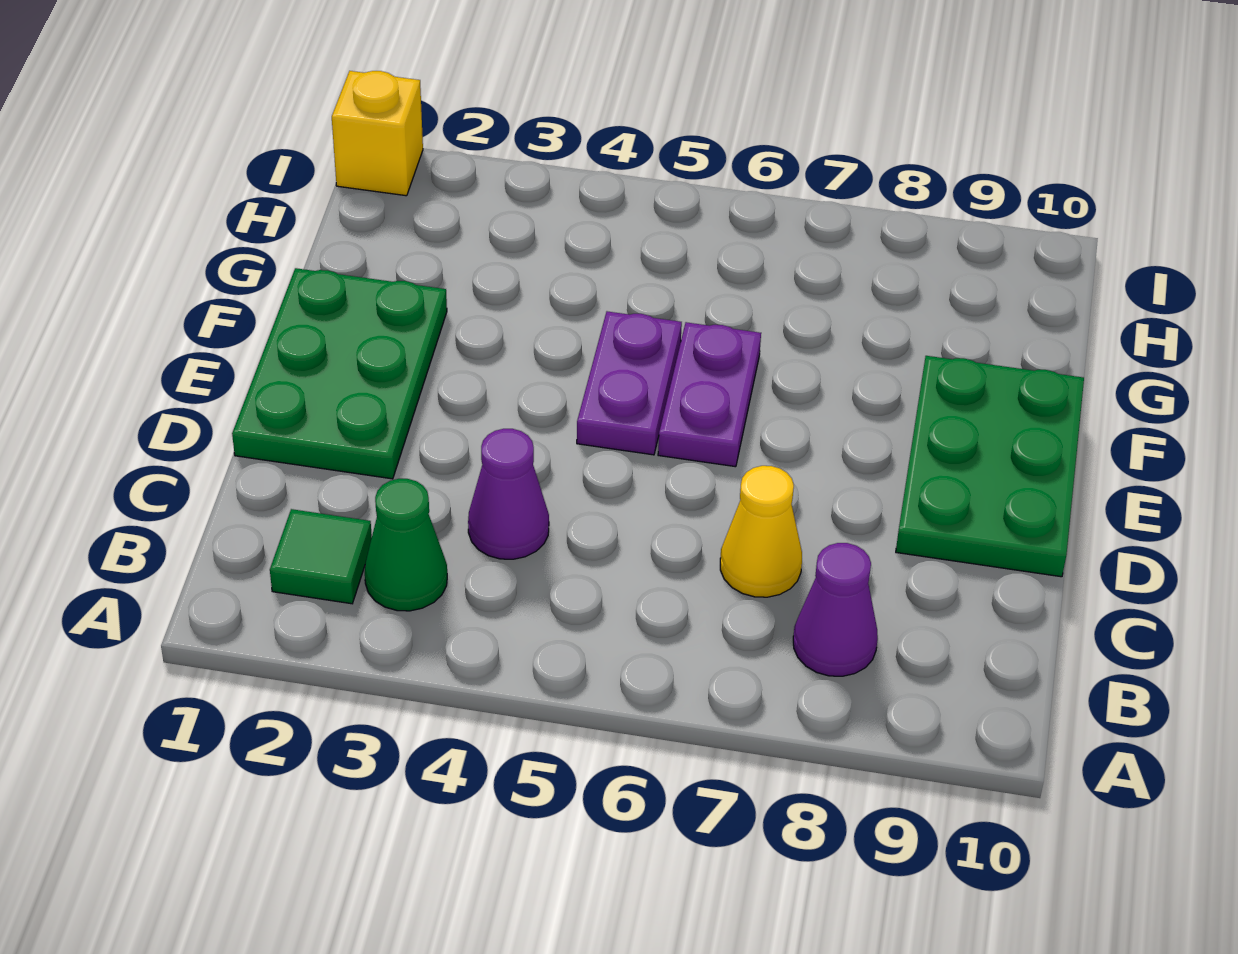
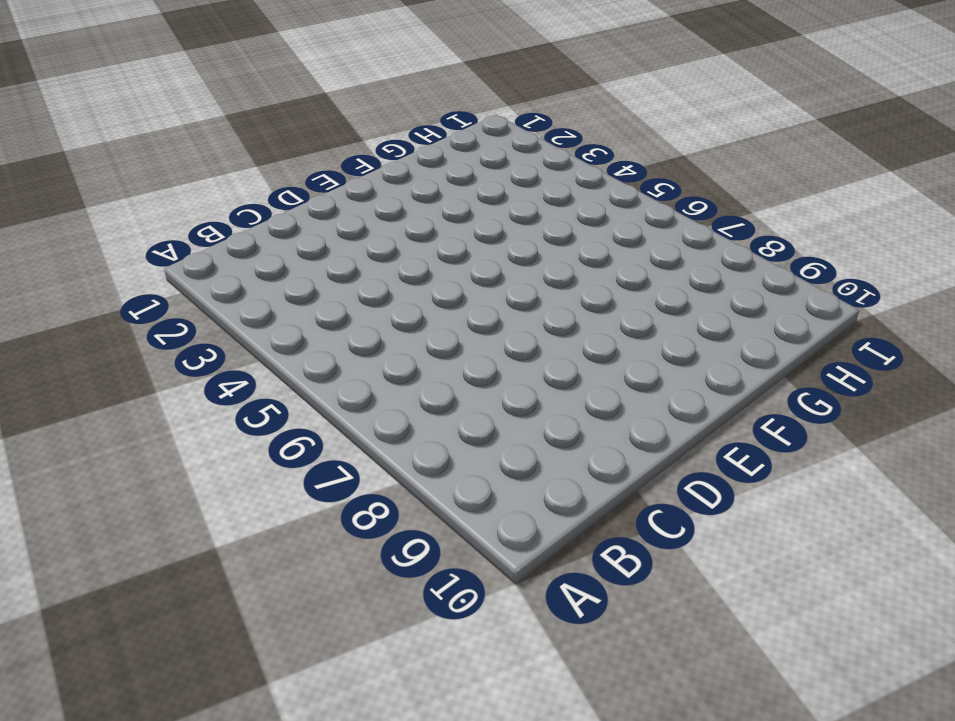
none -> green tile B2 level 1
none -> green cone B3 level 1

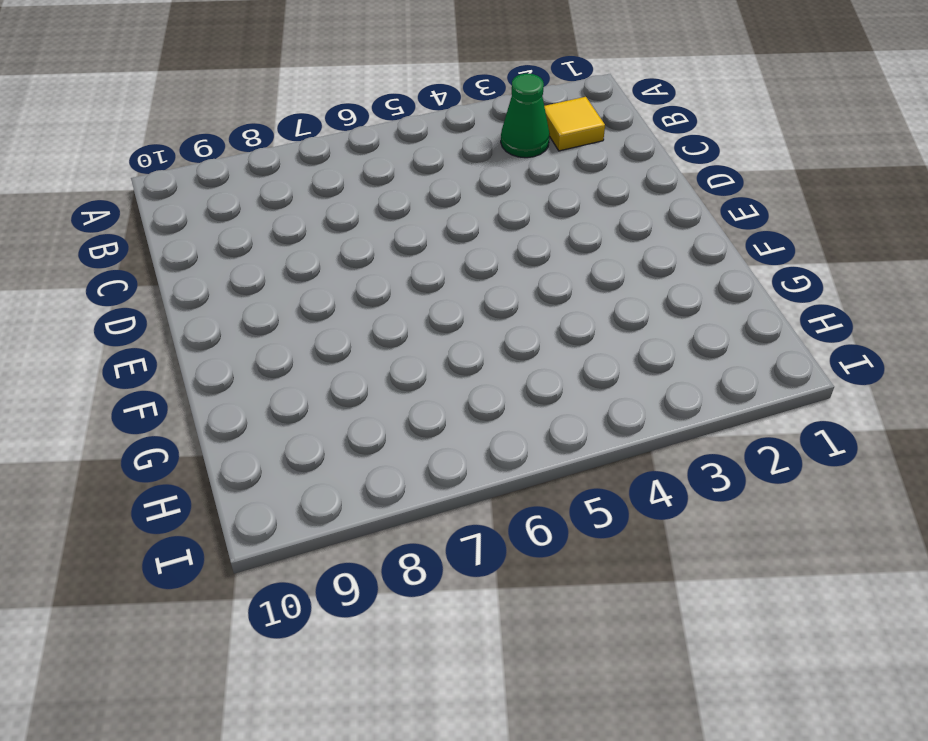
yellow tile B2 level 1 -> green tile B2 level 1
none -> purple cone B8 level 1
none -> purple cone C4 level 1

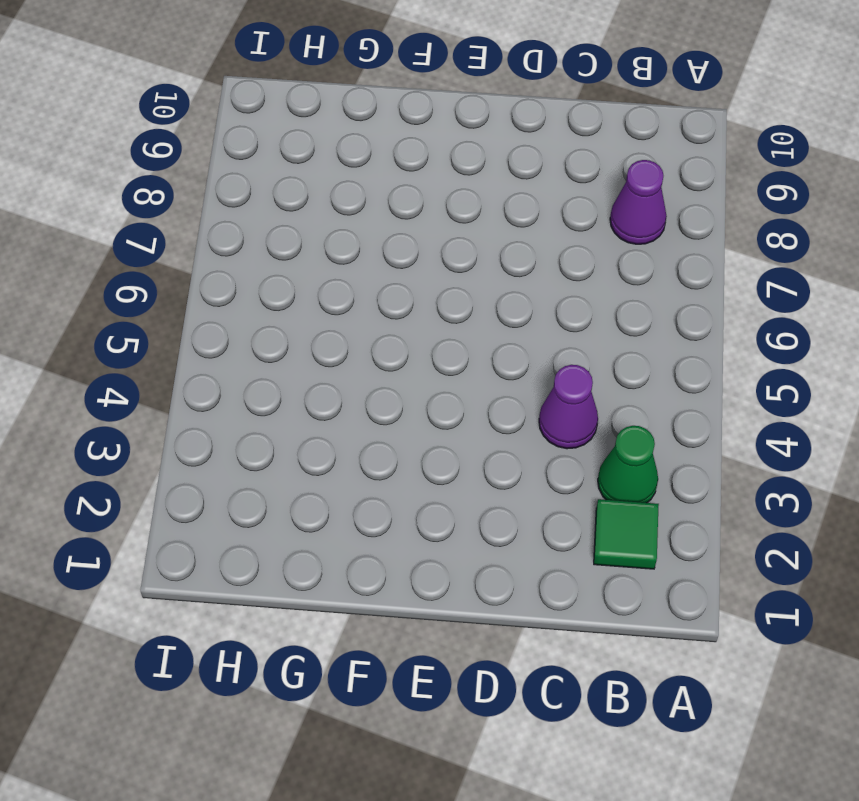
none -> yellow cone C7 level 1
none -> green plate D1:F2 level 1

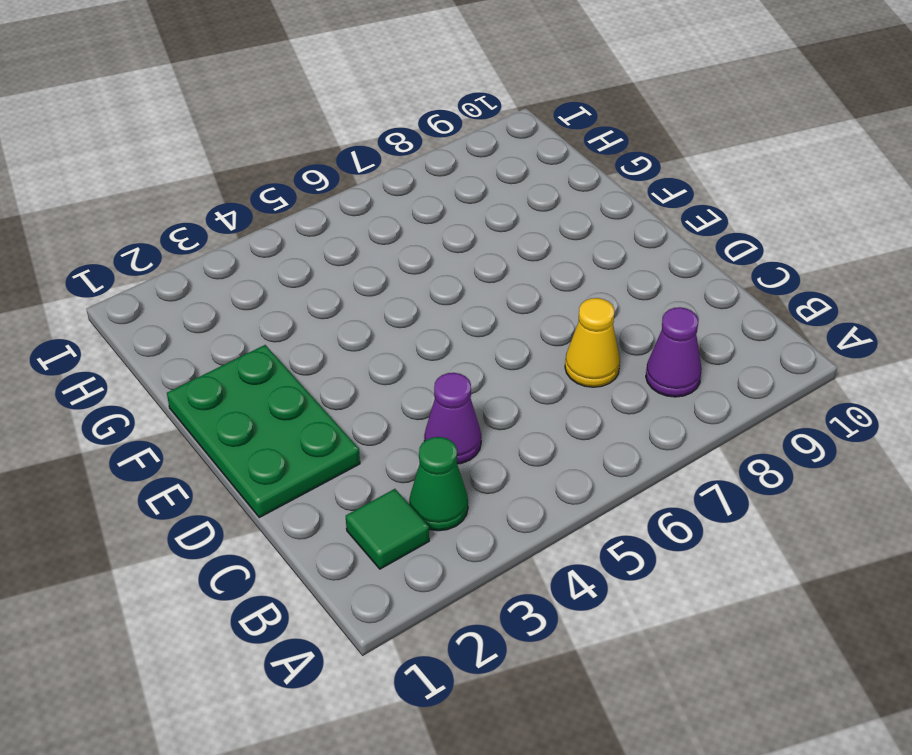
none -> green plate D9:F10 level 1
none -> purple plate E5:F5 level 1

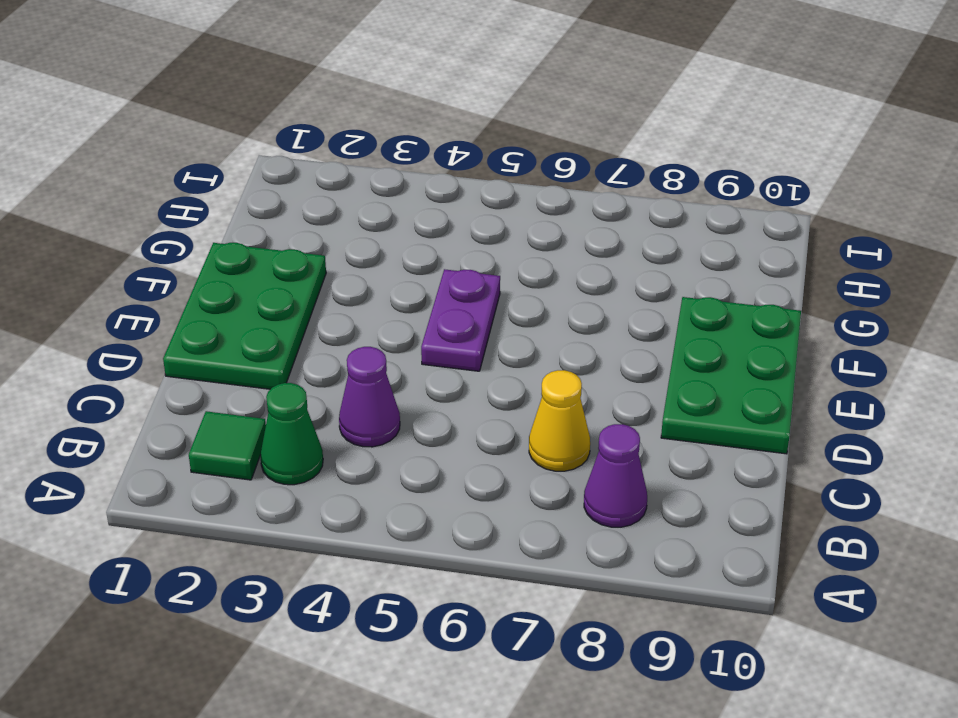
none -> purple plate E6:F6 level 1
none -> yellow brick I1 level 1

